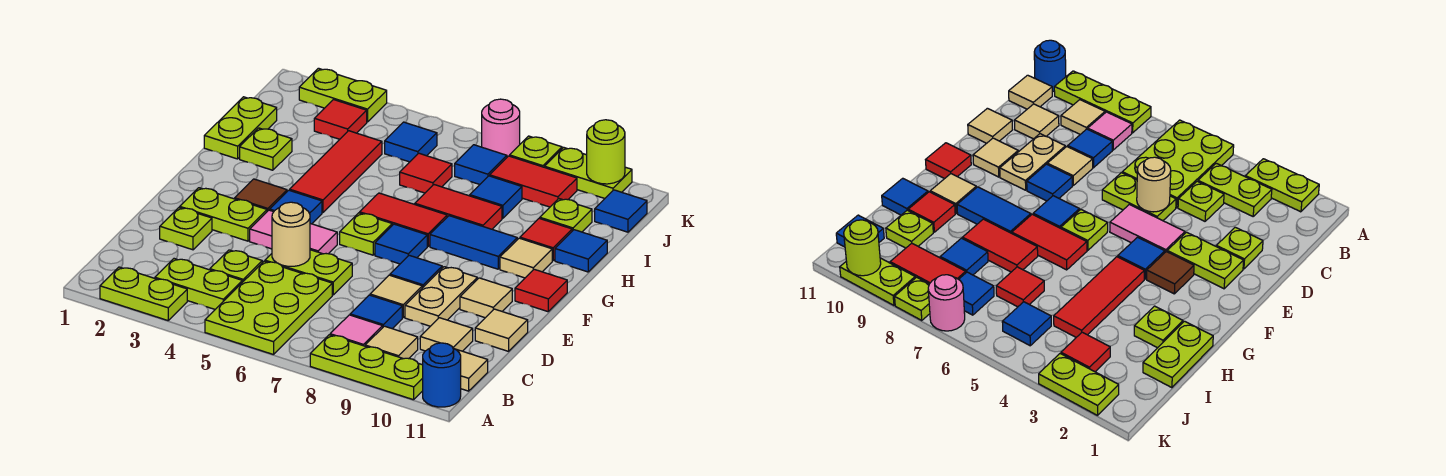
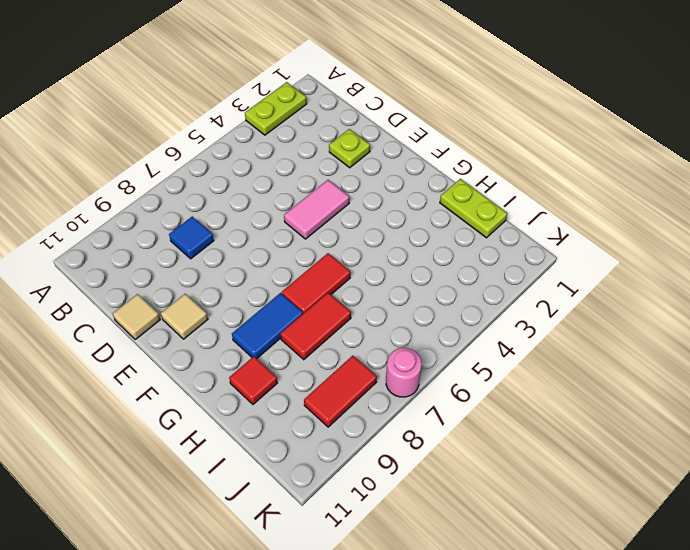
none -> lime plate A5:C6 level 1
none -> lime plate A8:A10 level 1
none -> blue round brick A11 level 1
none -> lime plate B3:B4 level 1

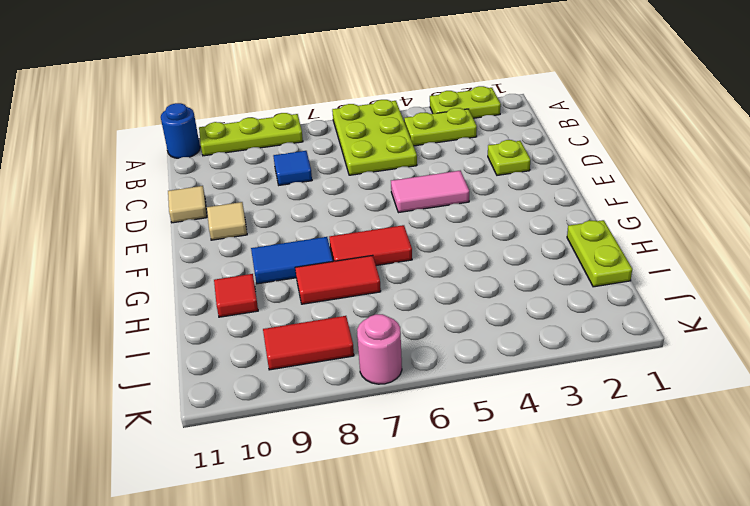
none -> pink tile B8 level 1
none -> tan tile B9 level 1
none -> tan tile B11 level 1
none -> lime plate C4 level 1

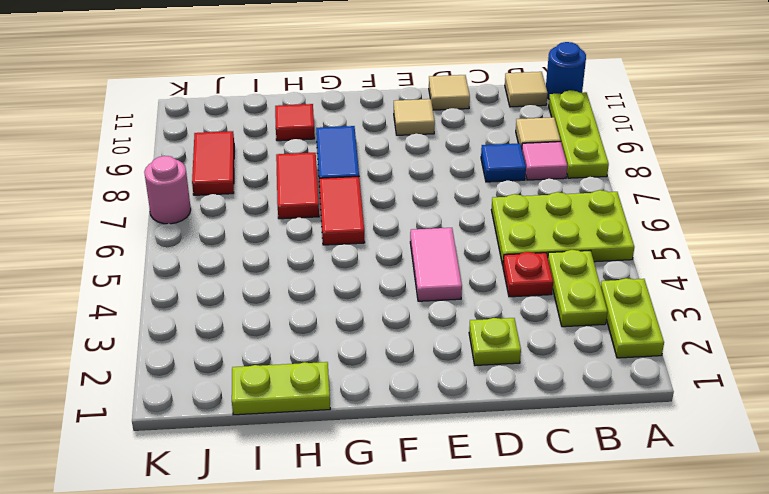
red plate C4 level 1 -> lime plate C4 level 1
none -> tan tile C10 level 1
none -> lime plate D5:D6 level 1
none -> tan tile D8 level 1
none -> tan plate D9:E9 level 1

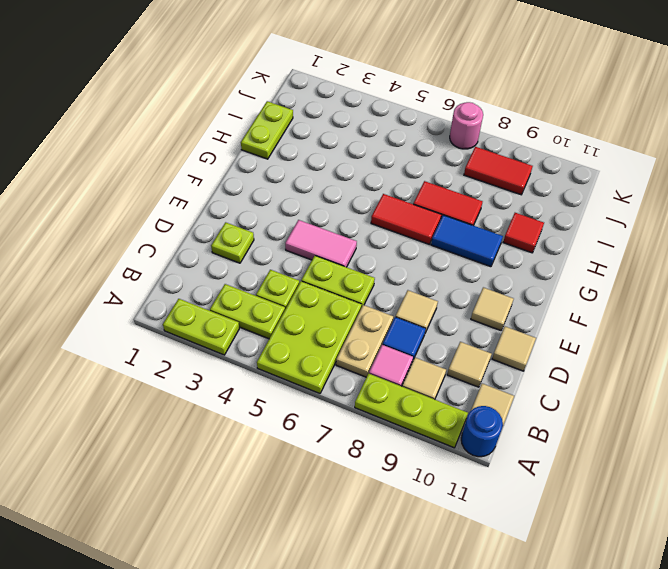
tan plate B7:C7 level 1 -> tan plate D9:E9 level 1
none -> lime plate E2:E3 level 1
none -> blue tile E8 level 1
none -> brown tile F3 level 1
none -> blue tile F4 level 1

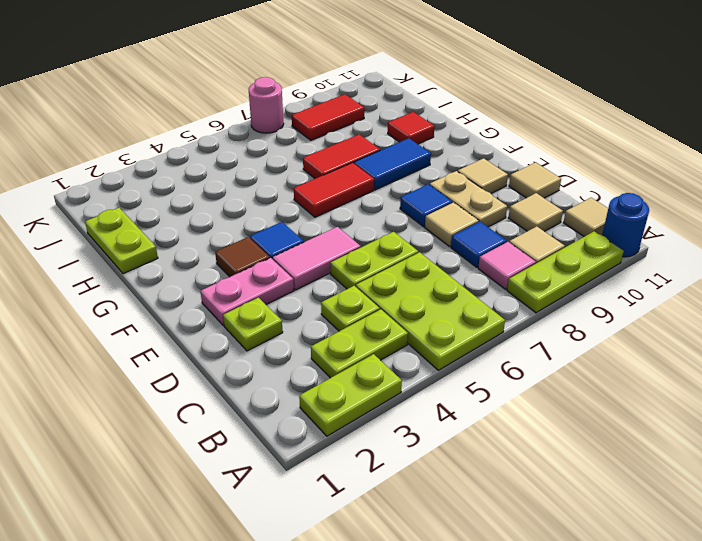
pink plate E2:E3 level 1 -> lime plate E2:E3 level 1
none -> lime plate F6 level 1
none -> blue tile F7 level 1
none -> red tile F11 level 1
none -> red tile G4:I4 level 1

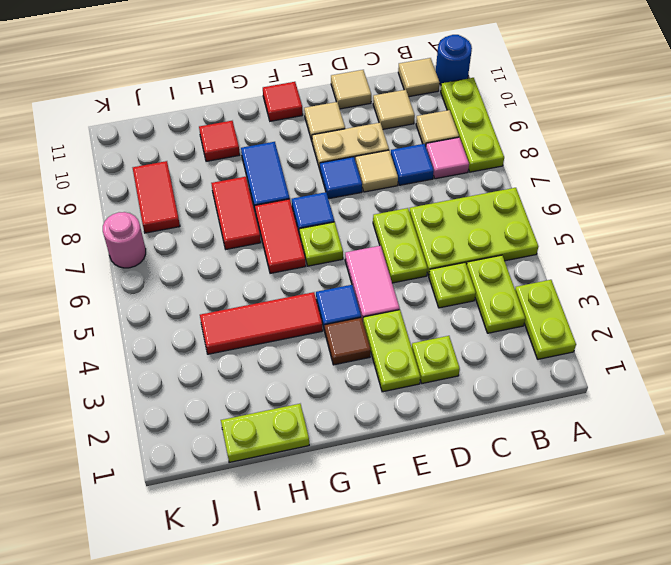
none -> tan tile G10 level 1
none -> lime plate H2 level 1
none -> blue tile H11 level 1
none -> red tile I6 level 1

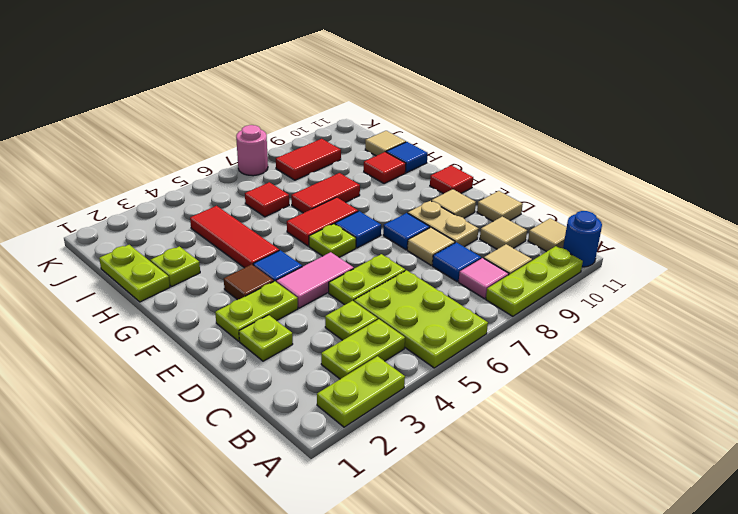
tan tile I11 level 1 -> tan tile G10 level 1
none -> blue tile G8:G9 level 1
none -> blue tile I8 level 1
none -> lime plate I10 level 1
none -> red tile J3 level 1

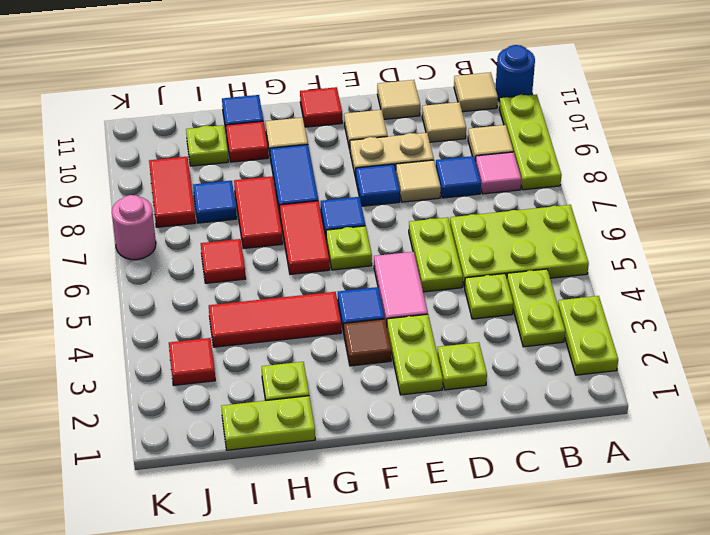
none -> blue tile J5 level 1
none -> blue tile J7 level 1
none -> blue tile J11 level 1
none -> lime plate K2:K3 level 1

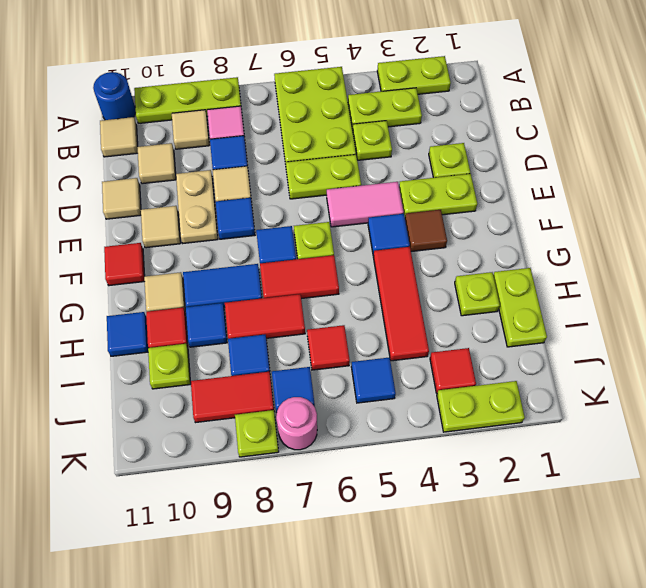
blue tile H9 level 1 -> blue tile J11 level 1
none -> lime plate K9:K10 level 1
none -> tan round brick D5 level 2
none -> lime round brick K10 level 2

